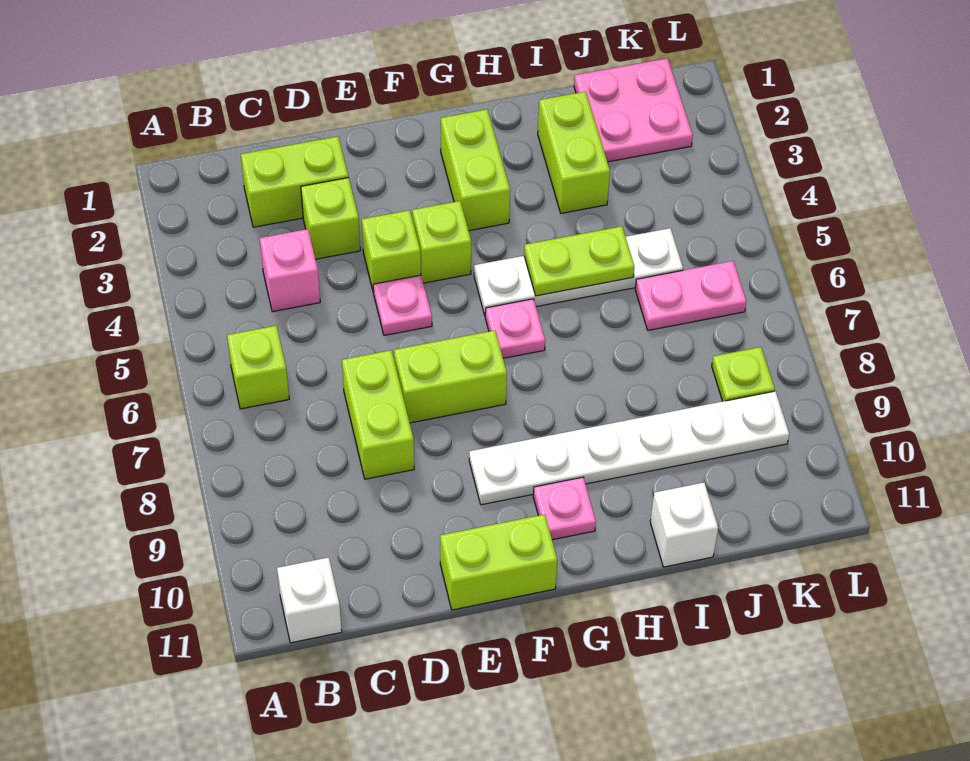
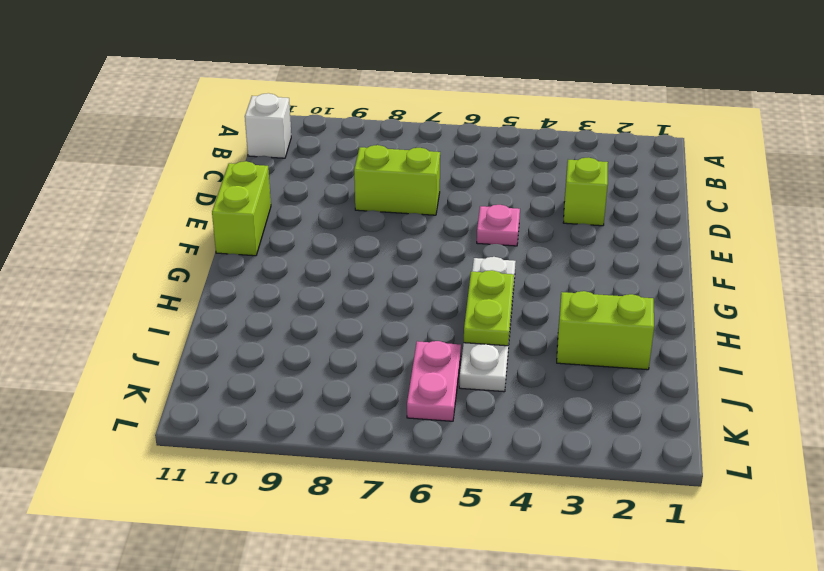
none -> lime brick B6 level 1
none -> lime brick C2:D2 level 1
none -> pink brick C4 level 1

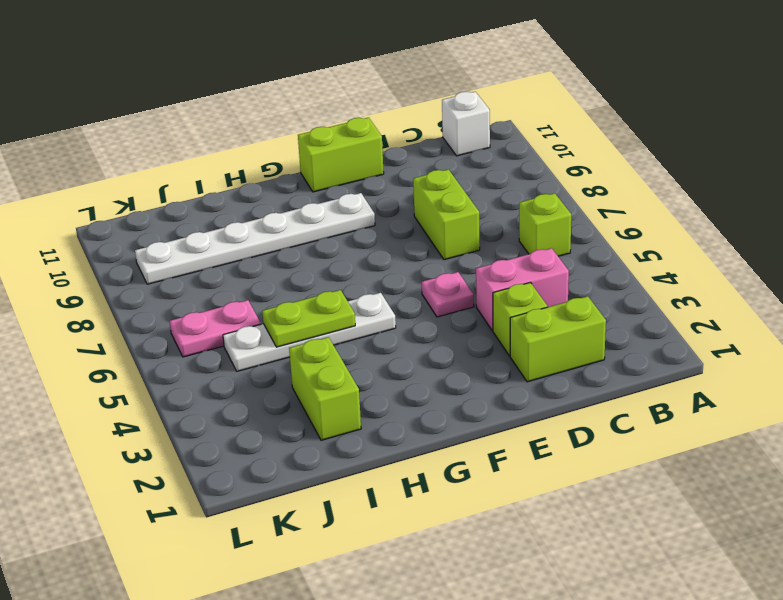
pink brick C4:D4 level 1 -> pink brick C4 level 1
none -> lime brick E4 level 1
none -> lime brick E7:F7 level 1
none -> lime brick F4 level 1

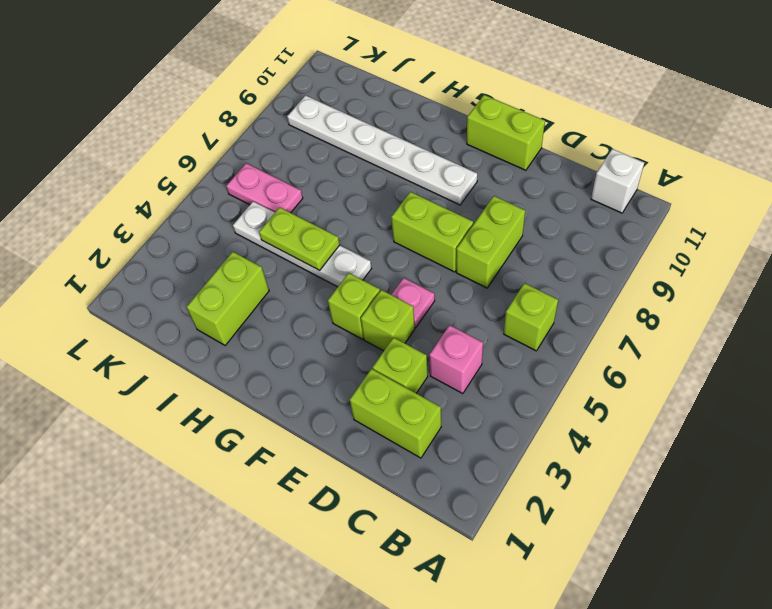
none -> lime brick G2:G3 level 1
none -> pink plate G6 level 1
none -> pink plate G10 level 1

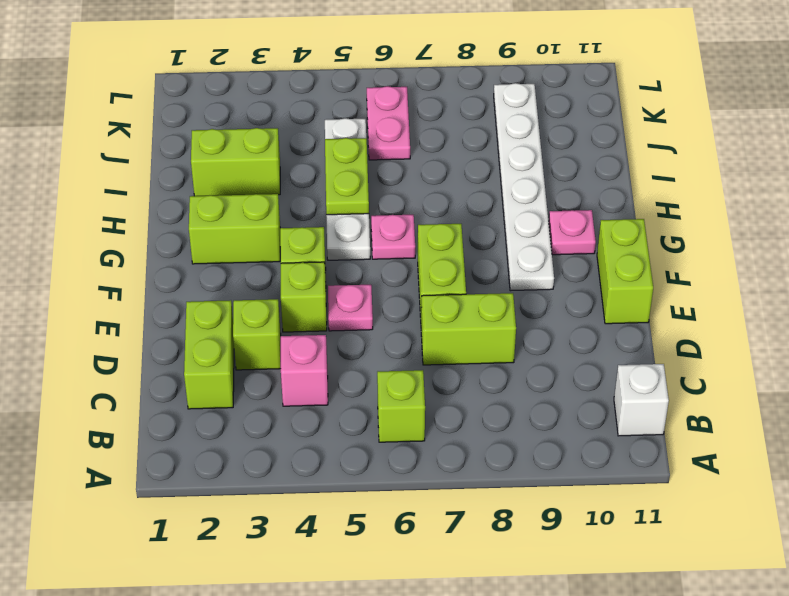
none -> white brick I11 level 1
none -> pink plate J1:K2 level 1
none -> lime plate K8 level 1

